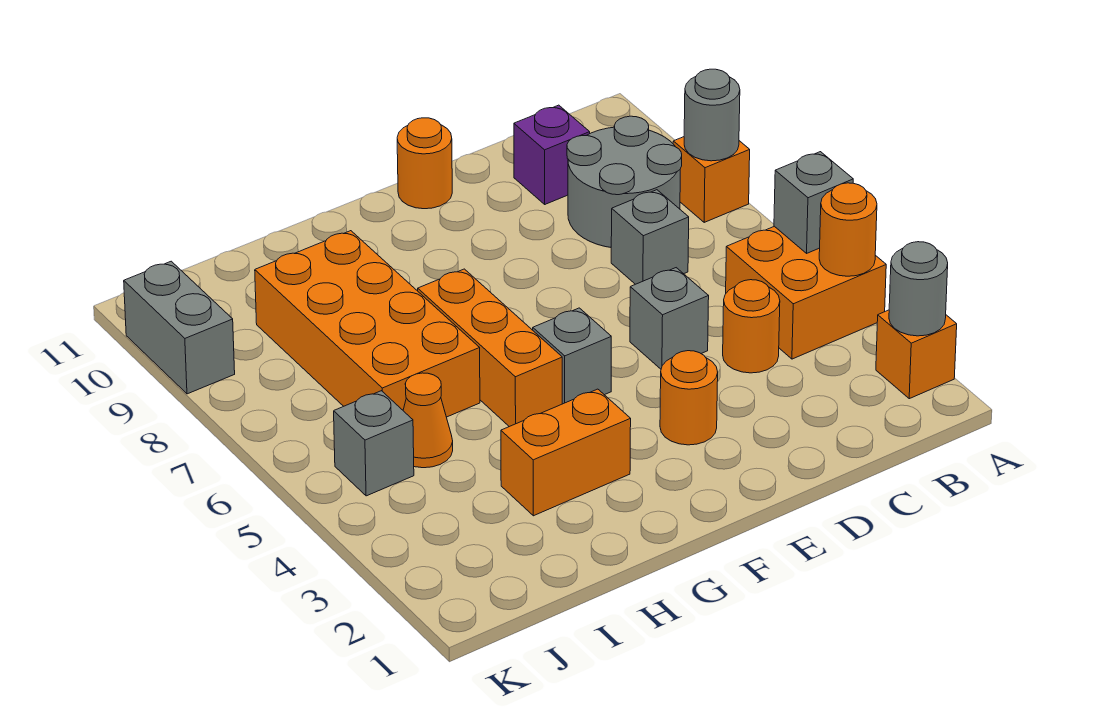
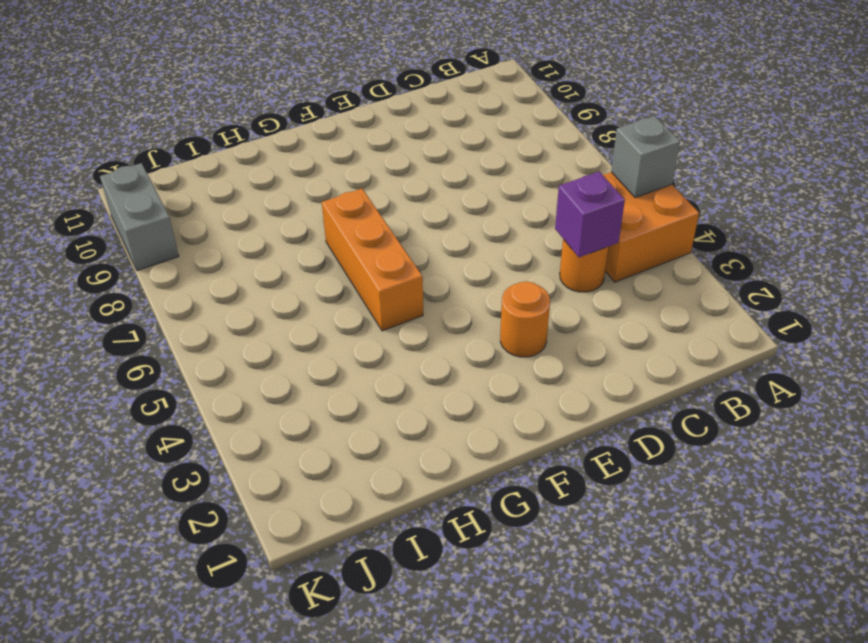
purple brick C4 level 2 -> purple brick C10 level 1
none -> orange brick A2 level 1
none -> orange brick A8 level 1
none -> grey round brick B8:C9 level 1

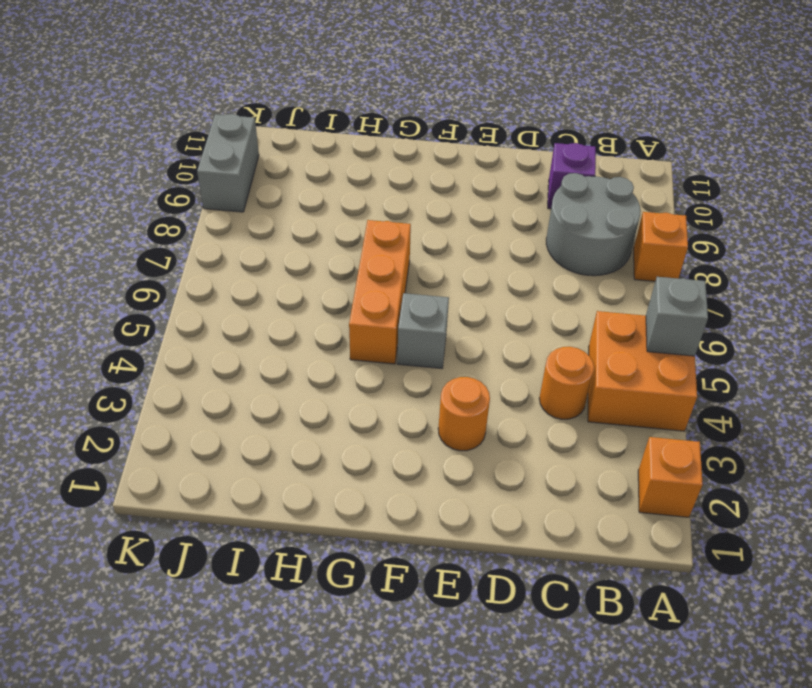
none -> grey brick C7 level 1
none -> grey brick D5 level 1
none -> orange round brick E11 level 1

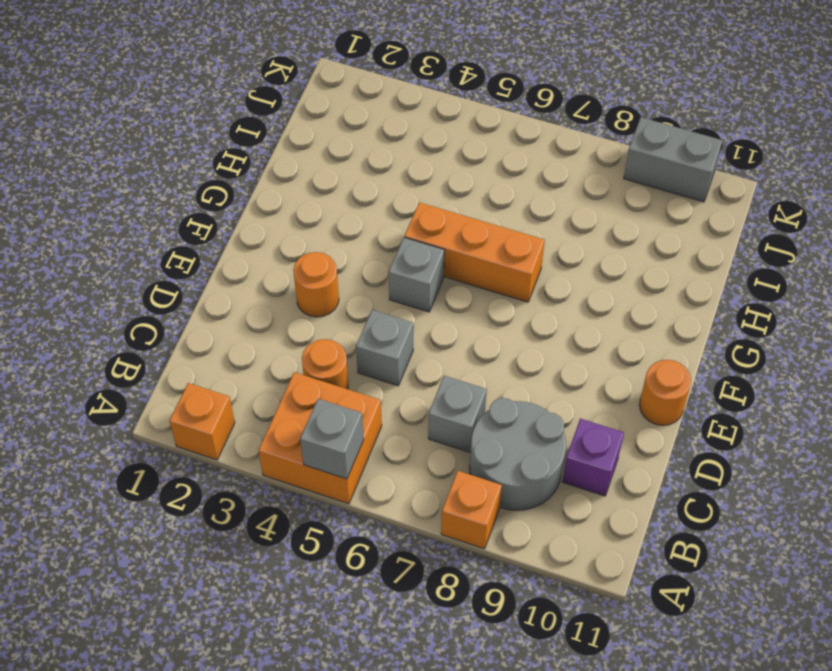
none -> orange brick G3:H3 level 1
none -> orange brick H6:I9 level 1
none -> orange cone I5 level 1

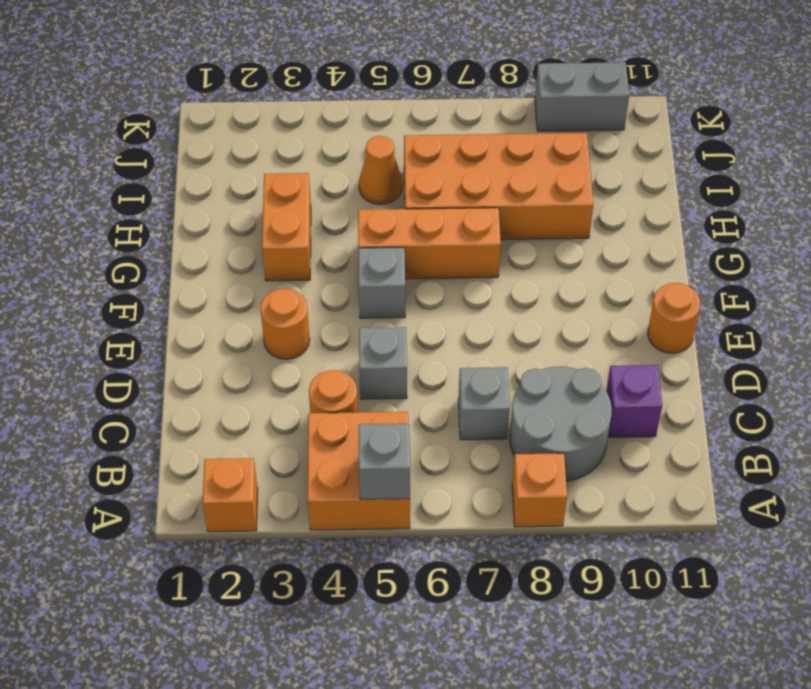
none -> grey brick J5 level 1
none -> grey round brick A2 level 2
none -> orange round brick A4 level 2

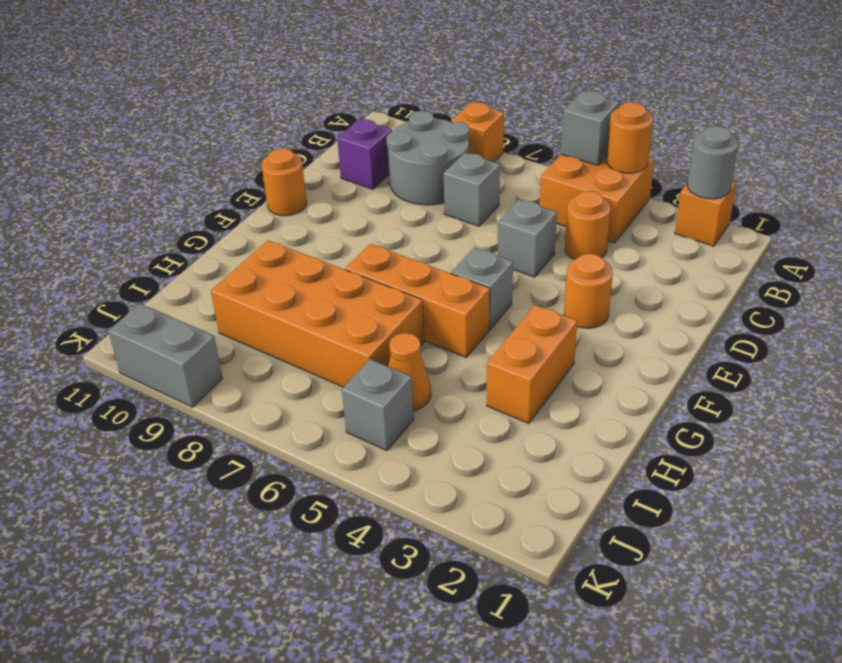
none -> grey round brick A8 level 2

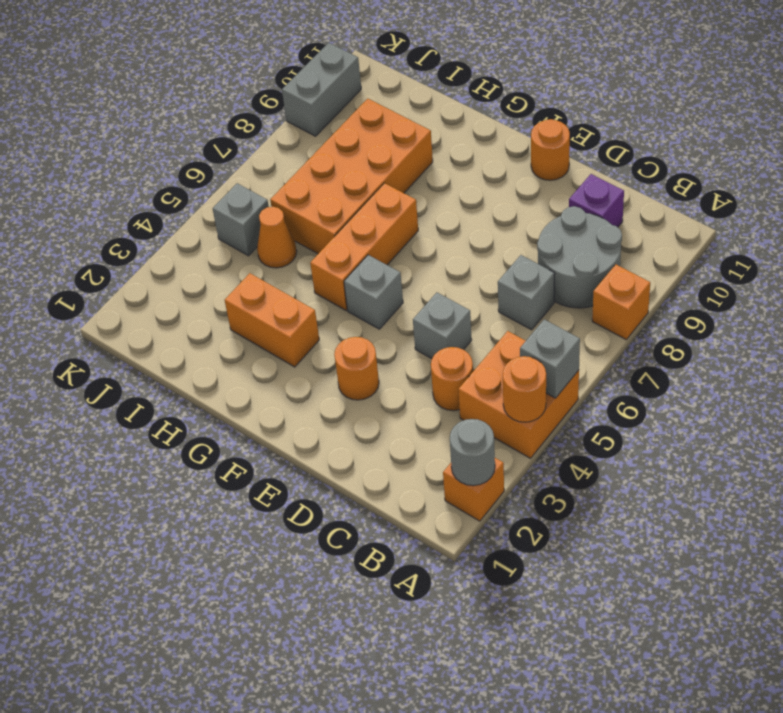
none -> grey round brick A8 level 2

